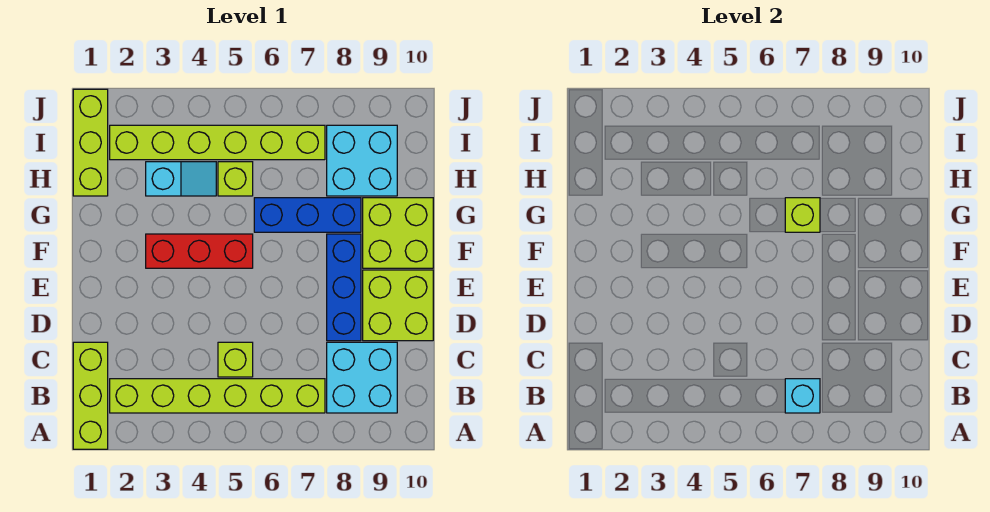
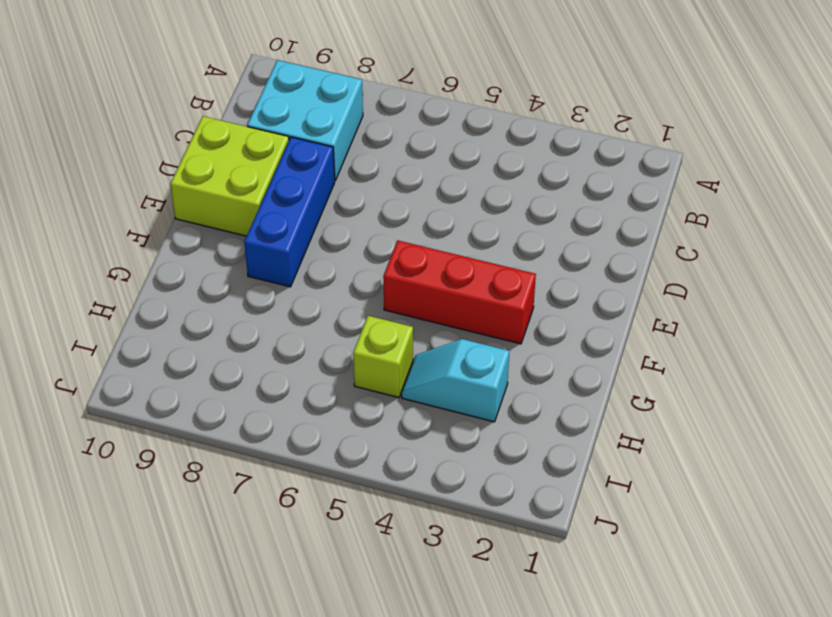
none -> lime brick A1:C1 level 1
none -> lime brick B2:B7 level 1
none -> lime brick C5 level 1

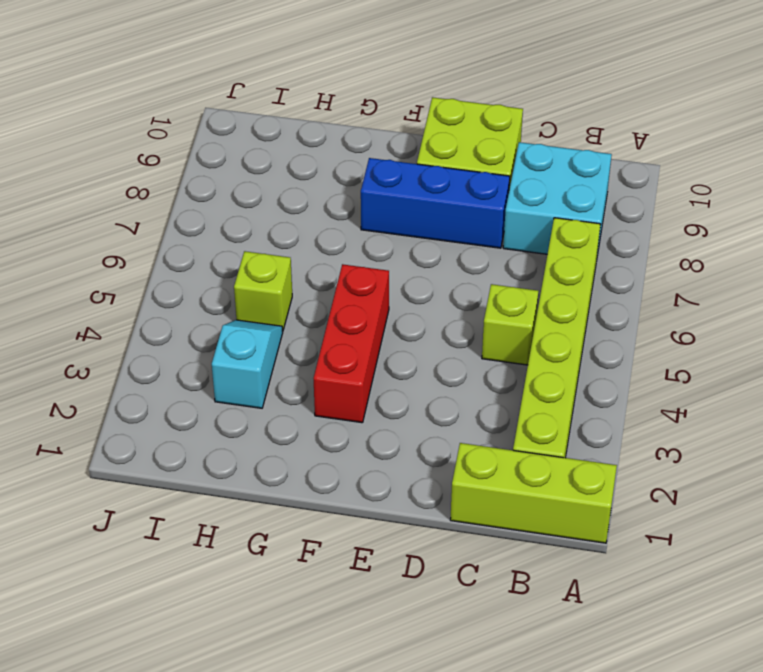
none -> lime brick F9:G10 level 1
none -> blue brick G6:G8 level 1
none -> lime brick H1:J1 level 1

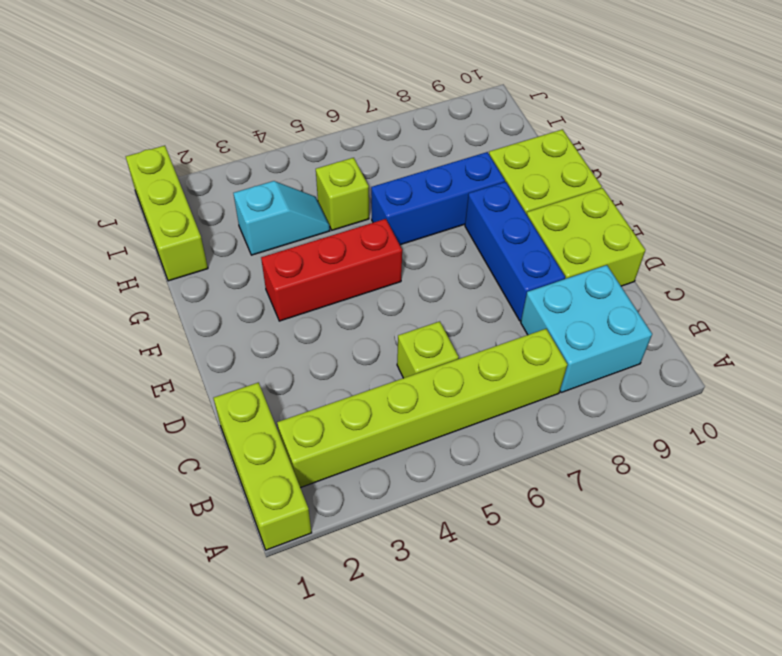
none -> cyan brick H8:I9 level 1
none -> lime brick I2:I7 level 1
none -> cyan brick B7 level 2

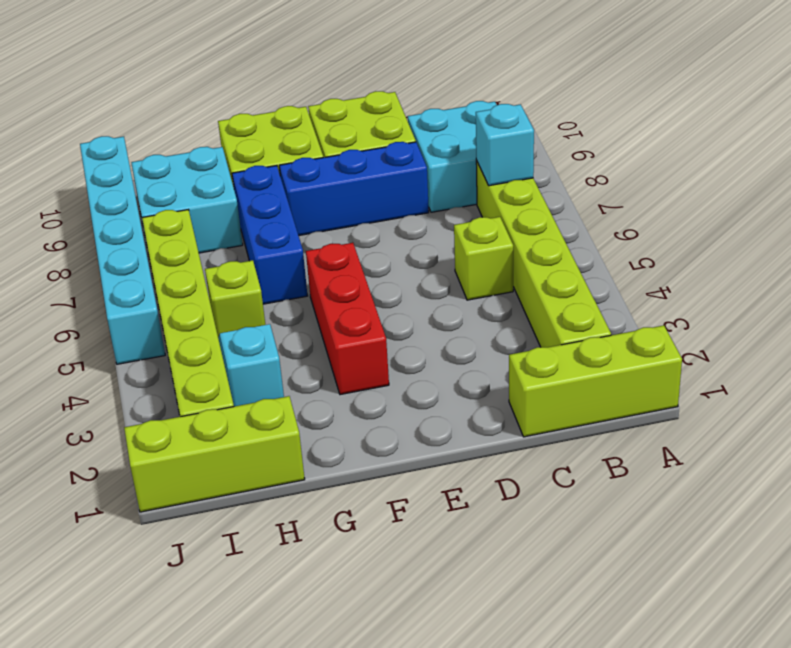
cyan brick J5:J10 level 1 -> none
none -> lime brick G7 level 2

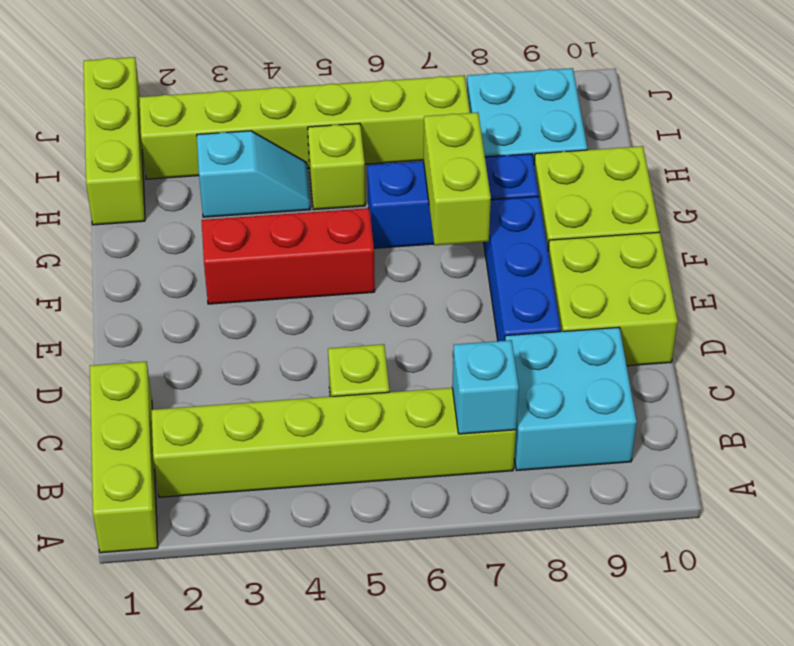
lime brick F7:G7 level 2 -> lime brick G7 level 2

